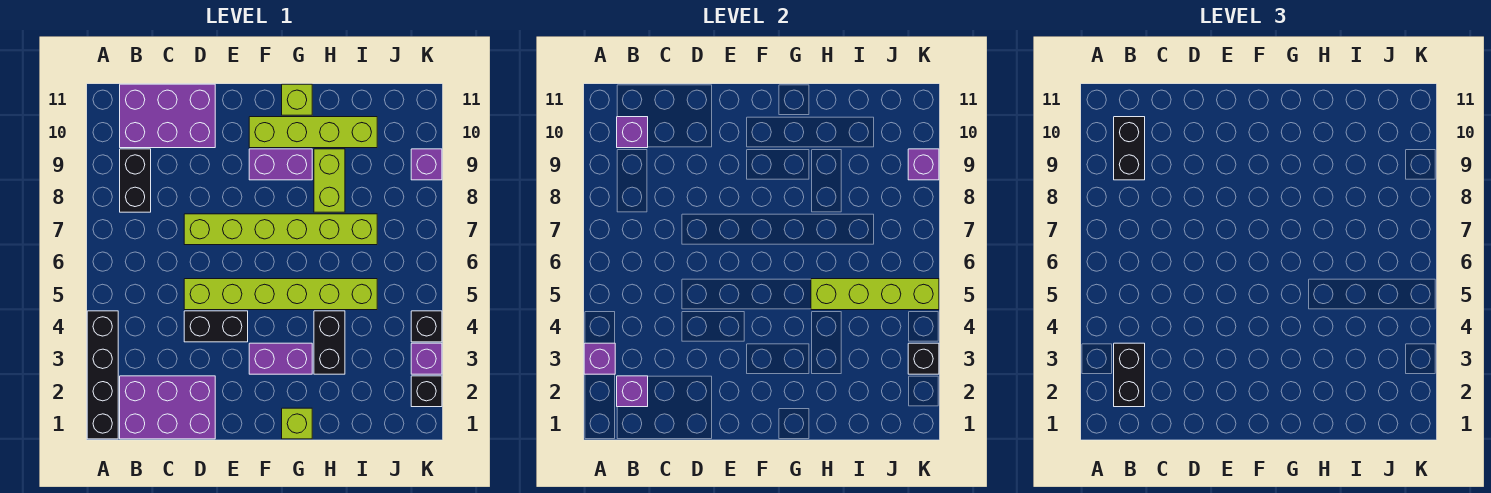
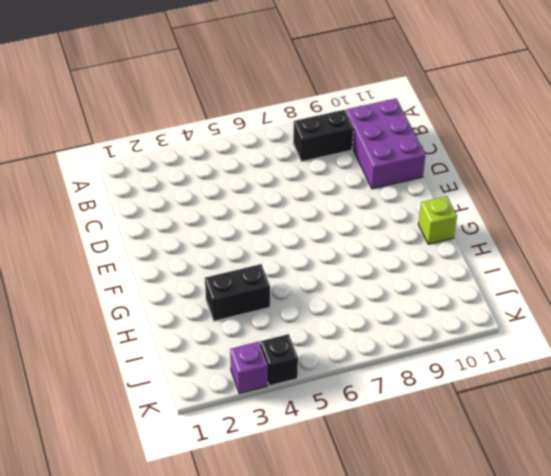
none -> black brick A1:A4 level 1
none -> purple brick B1:D2 level 1
none -> black brick D4:E4 level 1

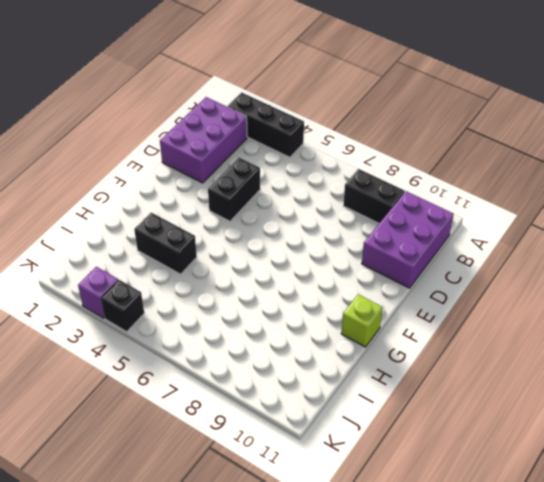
black brick A2:A4 level 1 -> black brick A1:A4 level 1
none -> lime brick D5:I5 level 1
none -> lime brick D7:I7 level 1
none -> purple brick F3:G3 level 1

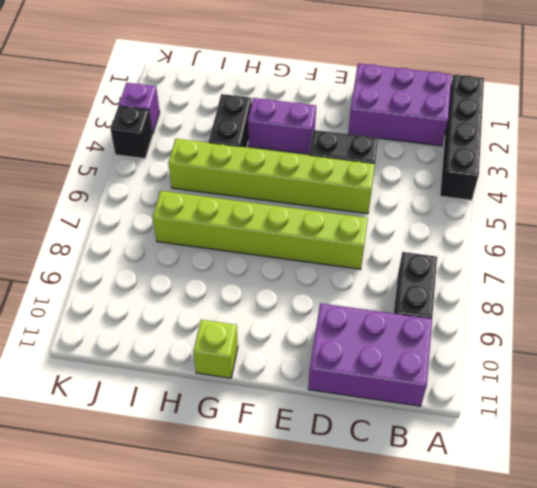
none -> purple brick F9:G9 level 1
none -> lime brick F10:I10 level 1
none -> lime brick G1 level 1

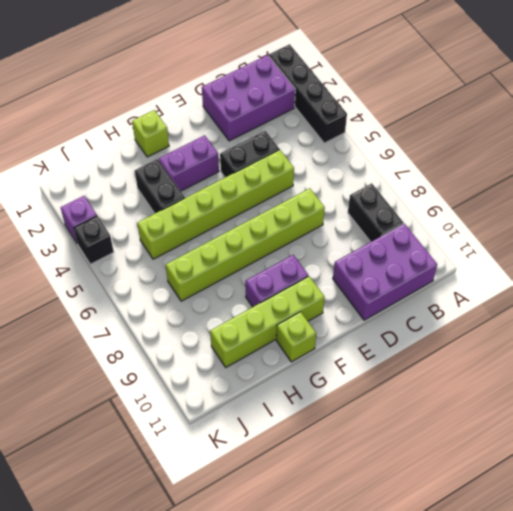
none -> lime brick H8:H9 level 1
none -> black brick K2 level 1
none -> purple brick K9 level 1

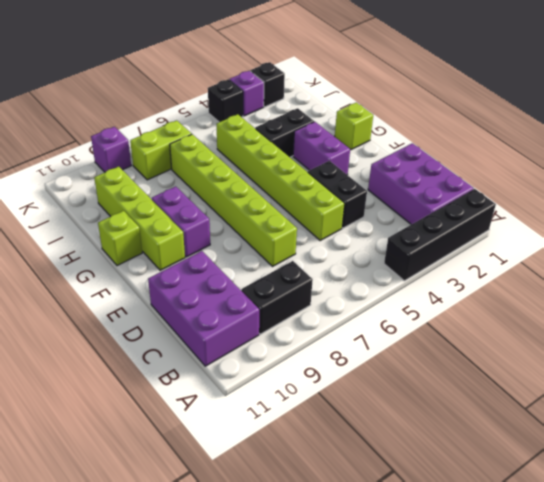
lime brick J7:J8 level 1 -> lime brick H8:H9 level 1
none -> purple brick A3 level 2
none -> purple brick B2 level 2
none -> purple brick B10 level 2

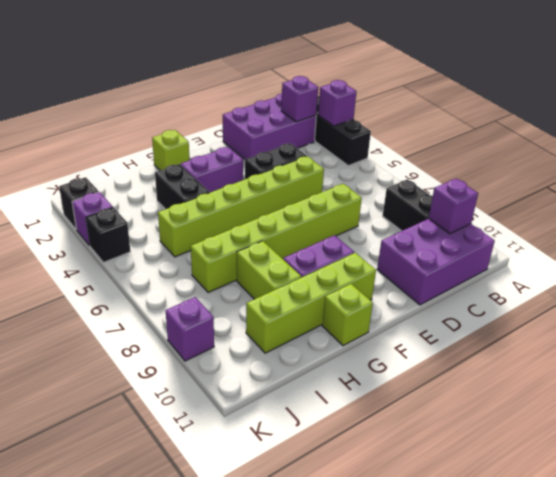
none -> lime brick H5:K5 level 2
none -> black brick K3 level 2
none -> purple brick K9 level 2

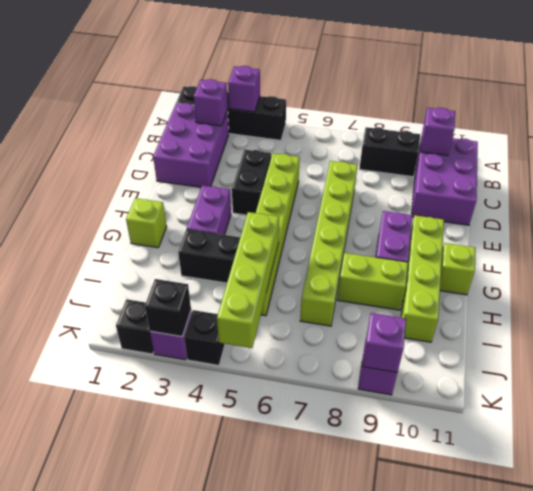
none -> black brick B2:B3 level 3
none -> black brick B9:B10 level 3

